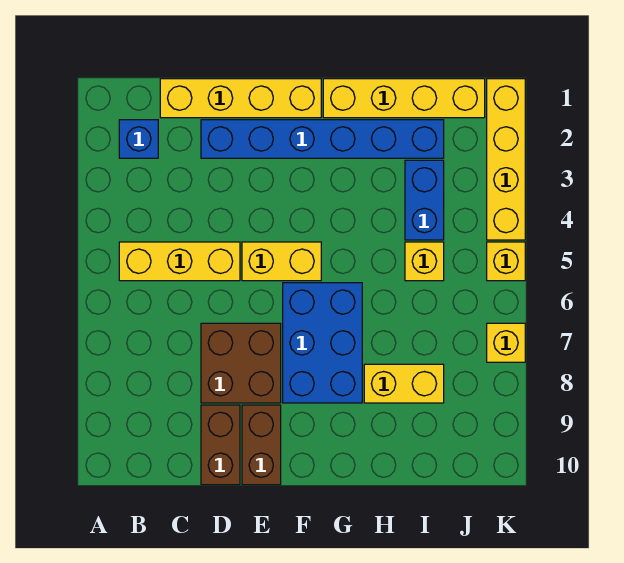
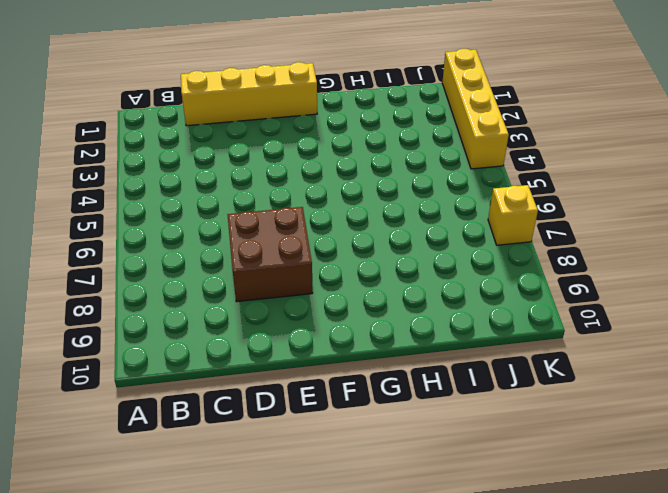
none -> blue brick B2 level 1
none -> yellow brick B5:D5 level 1
none -> blue brick D2:I2 level 1

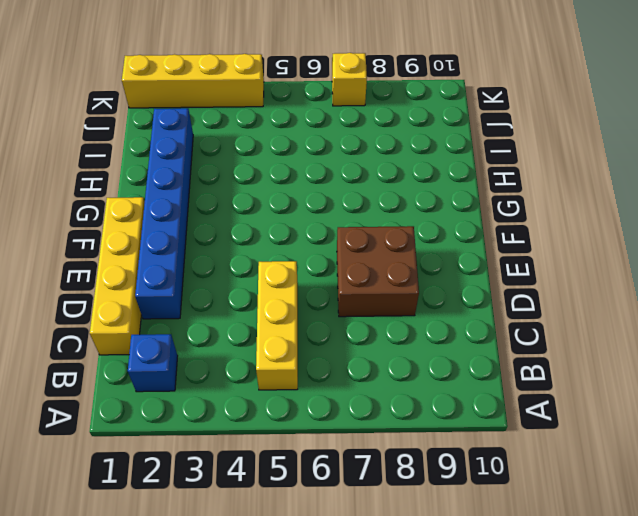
none -> brown brick D9:D10 level 1
none -> yellow brick E5:F5 level 1
none -> brown brick E9:E10 level 1

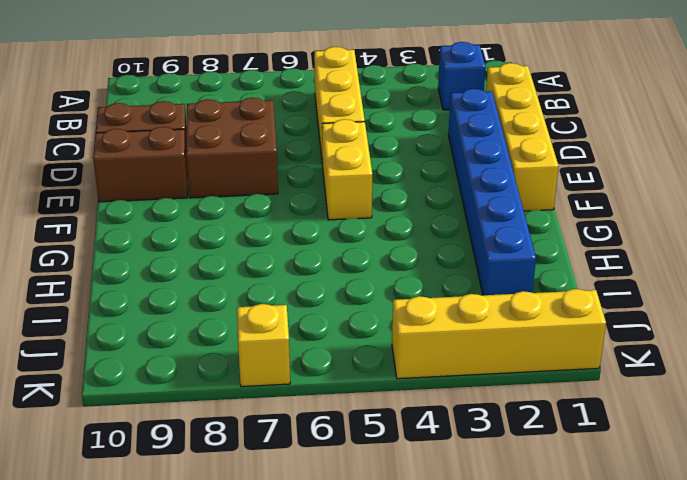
none -> blue brick F6:G8 level 1
none -> yellow brick G1:J1 level 1
none -> yellow brick H8:I8 level 1

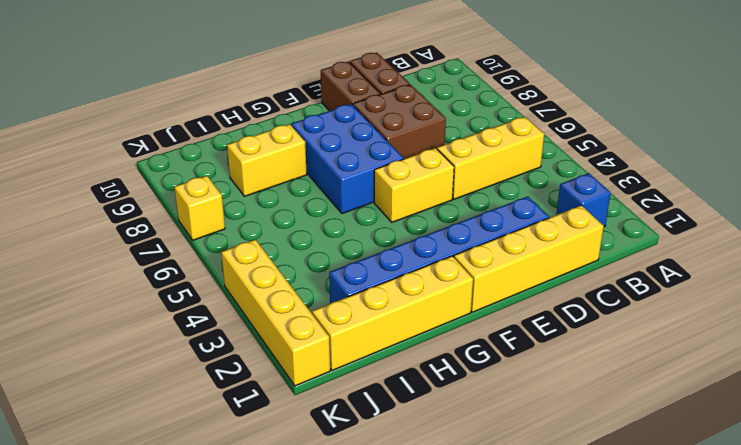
none -> blue brick I3:I4 level 1
none -> yellow brick I5 level 1
none -> yellow brick K5 level 1

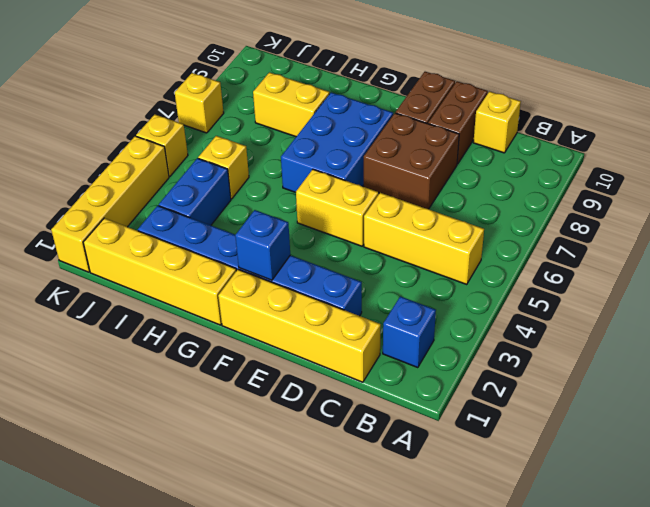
yellow brick C10 level 1 -> none
blue brick F2 level 2 -> none

